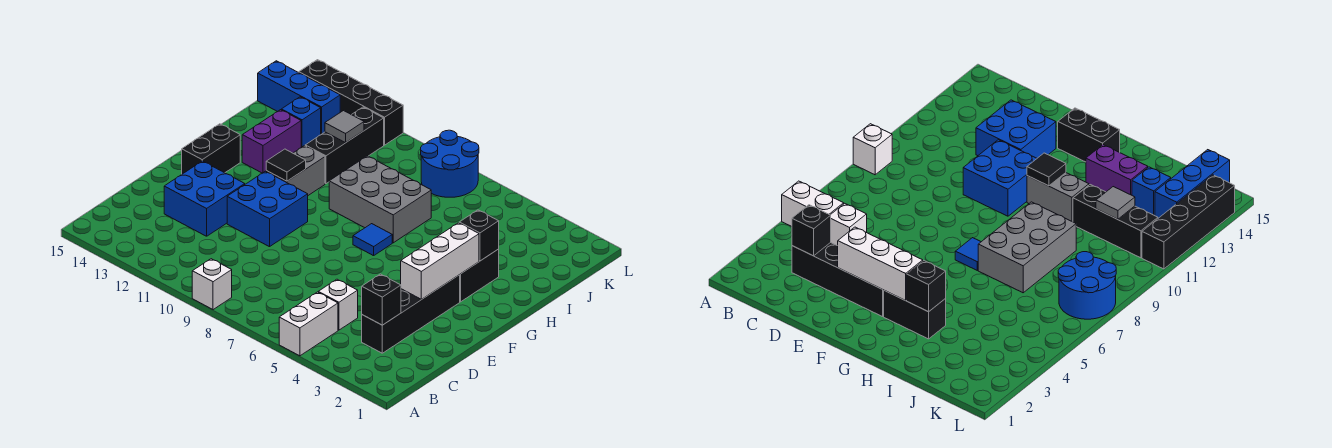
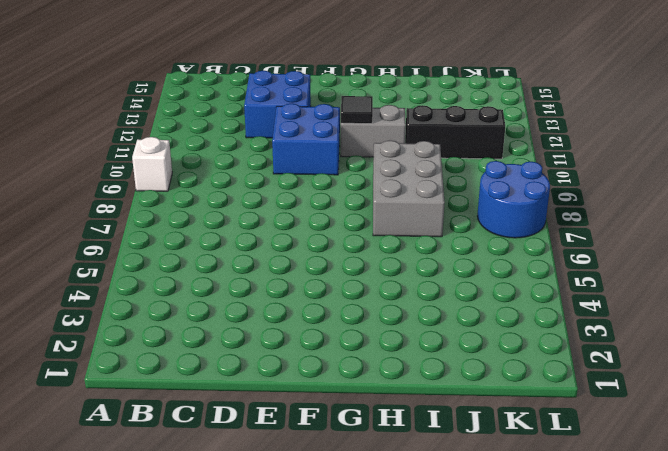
none -> white brick A5:B5 level 1
none -> black brick C3:F3 level 1
none -> white brick C5 level 1

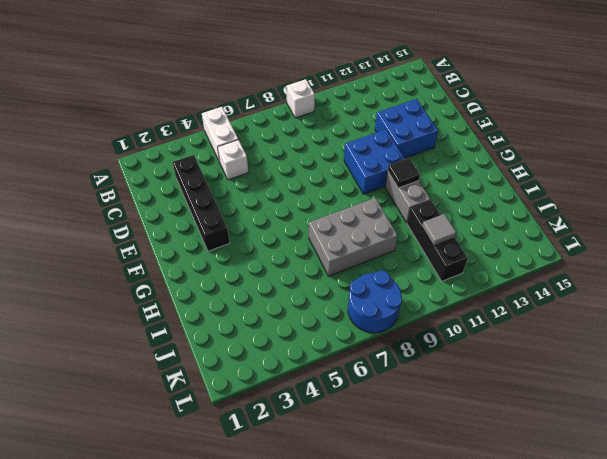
none -> black brick F14:G14 level 1
none -> black brick G3:H3 level 1
none -> blue tile G7 level 1

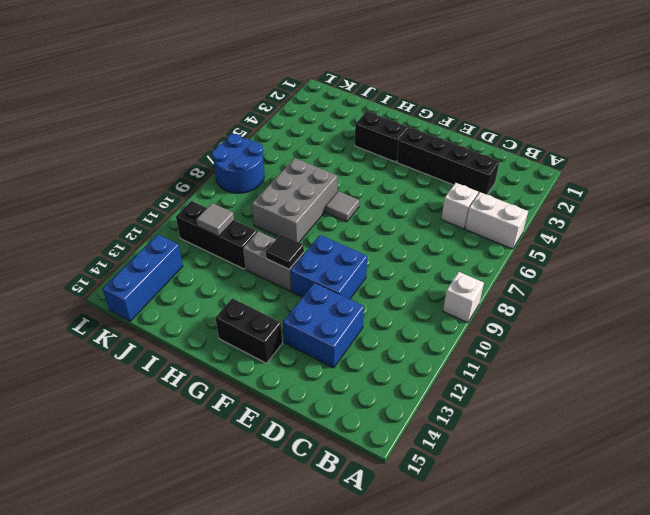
grey tile G7 level 1 -> blue tile G7 level 1
none -> purple brick H13:I13 level 1
none -> blue brick J13 level 1
none -> black brick L11:L14 level 1

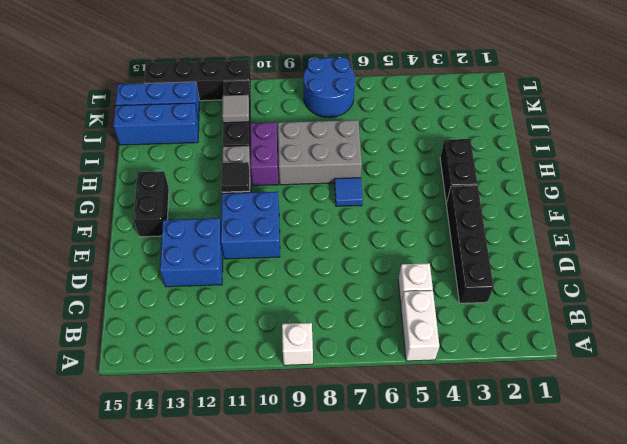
purple brick H10:I10 level 1 -> purple brick H13:I13 level 1
blue brick J13:J15 level 1 -> blue brick J13 level 1
none -> black brick C3 level 2
none -> white brick E3:G3 level 2
none -> black brick H3 level 2

